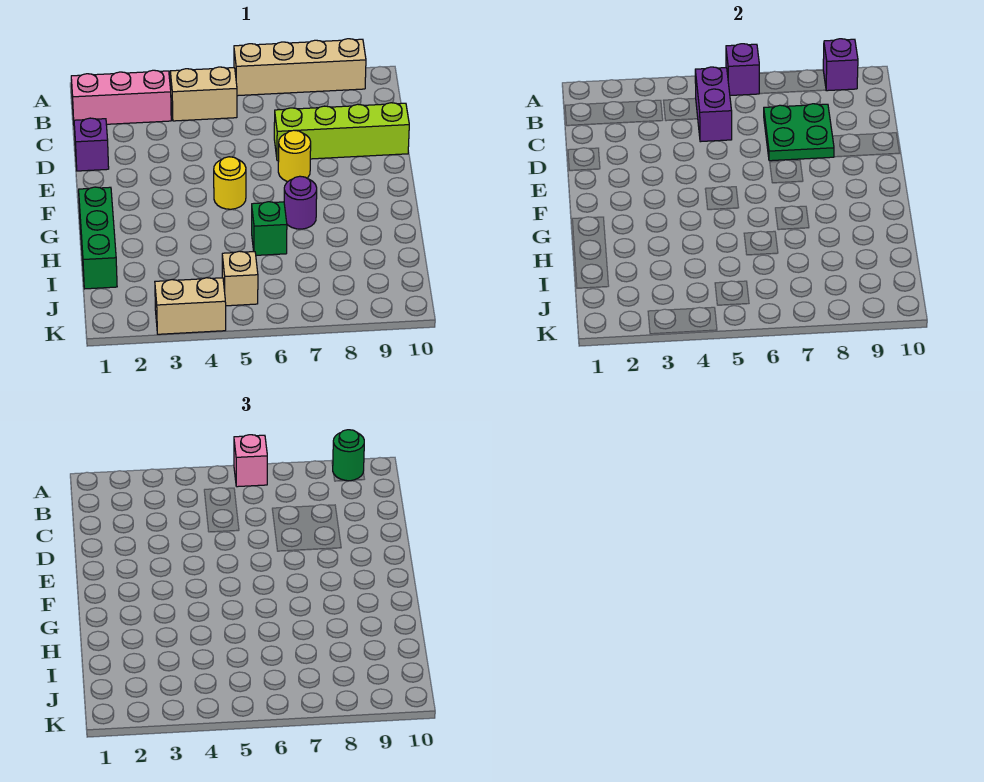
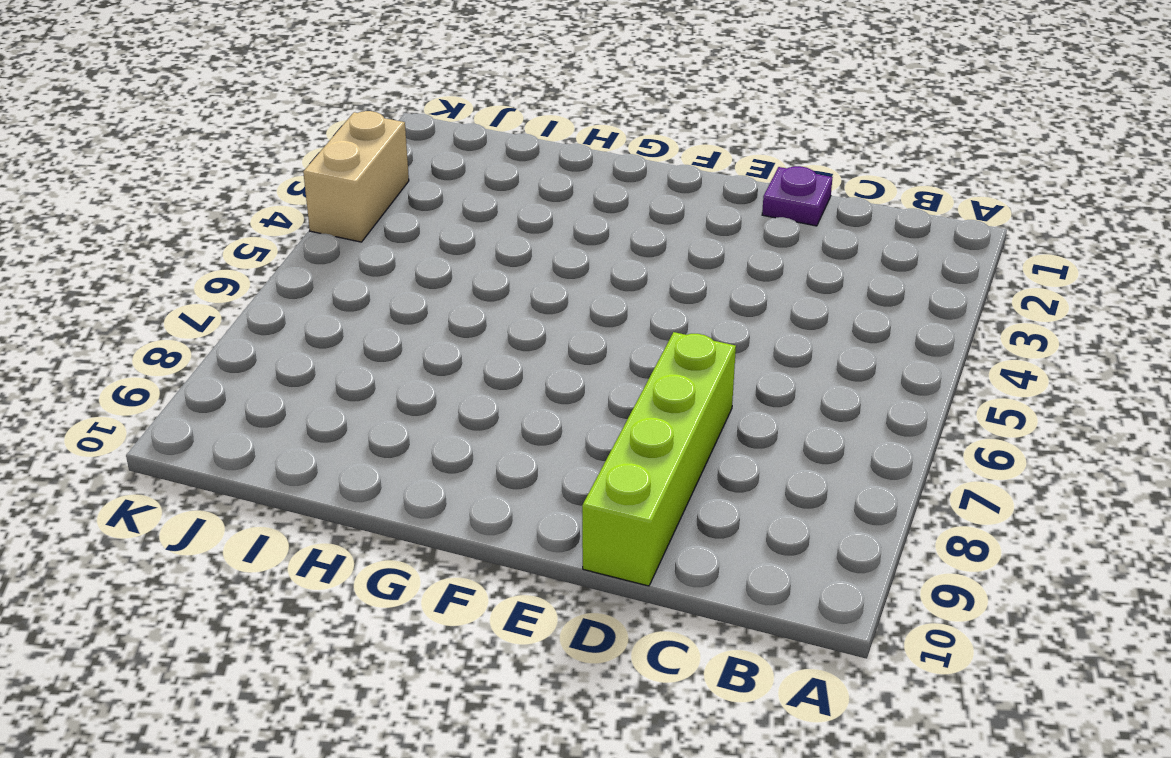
purple plate D1 level 1 -> purple brick D1 level 1
none -> tan brick A6:A9 level 1
none -> pink brick B1:B3 level 1
none -> tan brick B4:B5 level 1

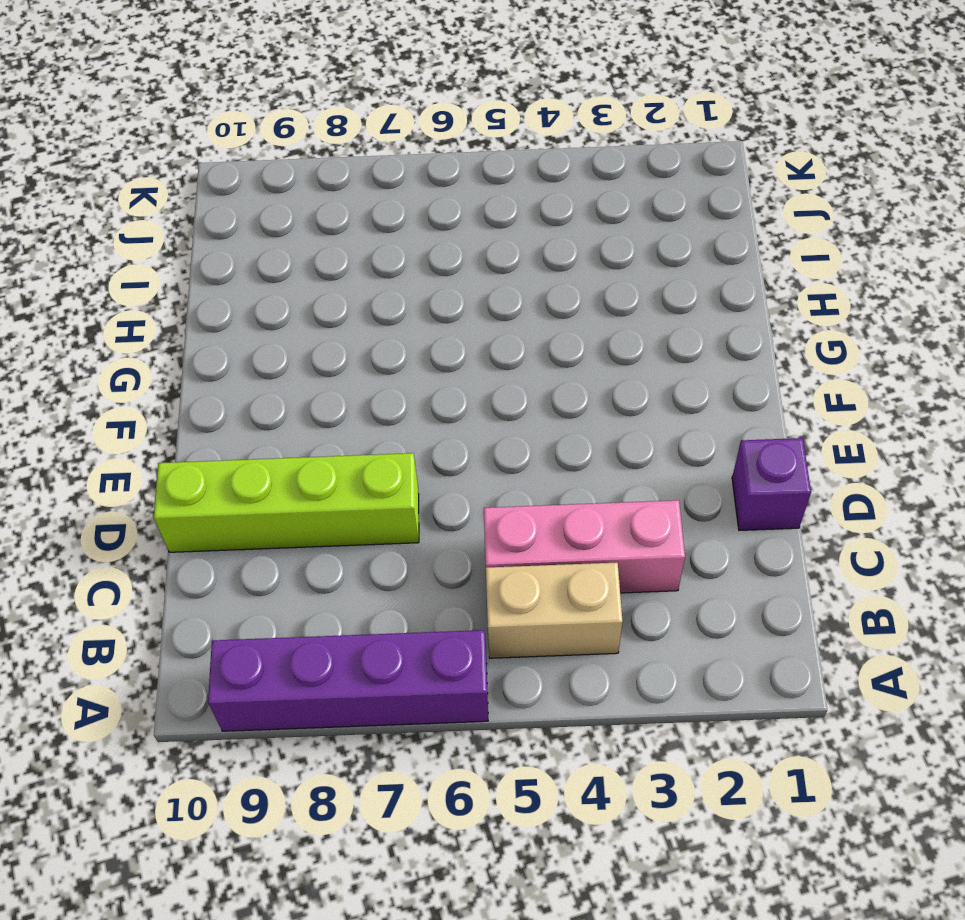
purple brick A6:A9 level 1 -> tan brick A6:A9 level 1
pink brick C3:C5 level 1 -> pink brick B1:B3 level 1
none -> yellow round brick E7 level 1
none -> yellow round brick F5 level 1
none -> green brick G1:I1 level 1

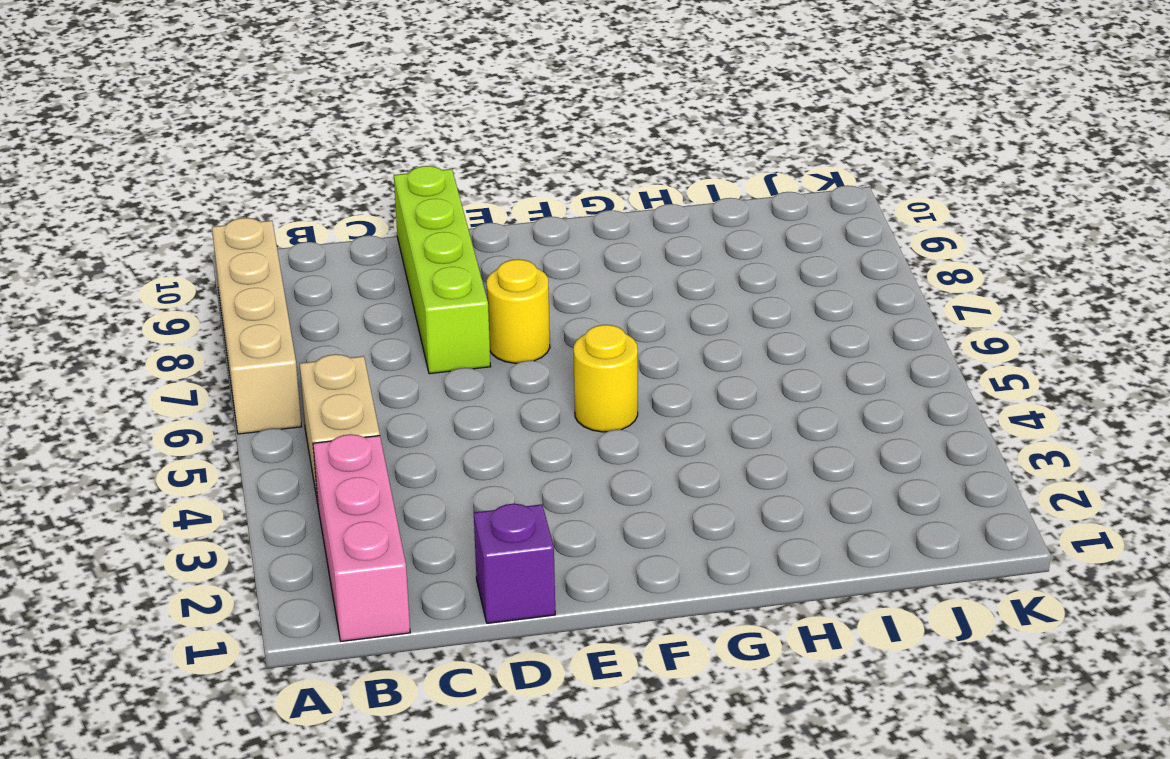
none -> green brick G1:I1 level 1
none -> purple round brick G7 level 1
none -> green brick H6 level 1

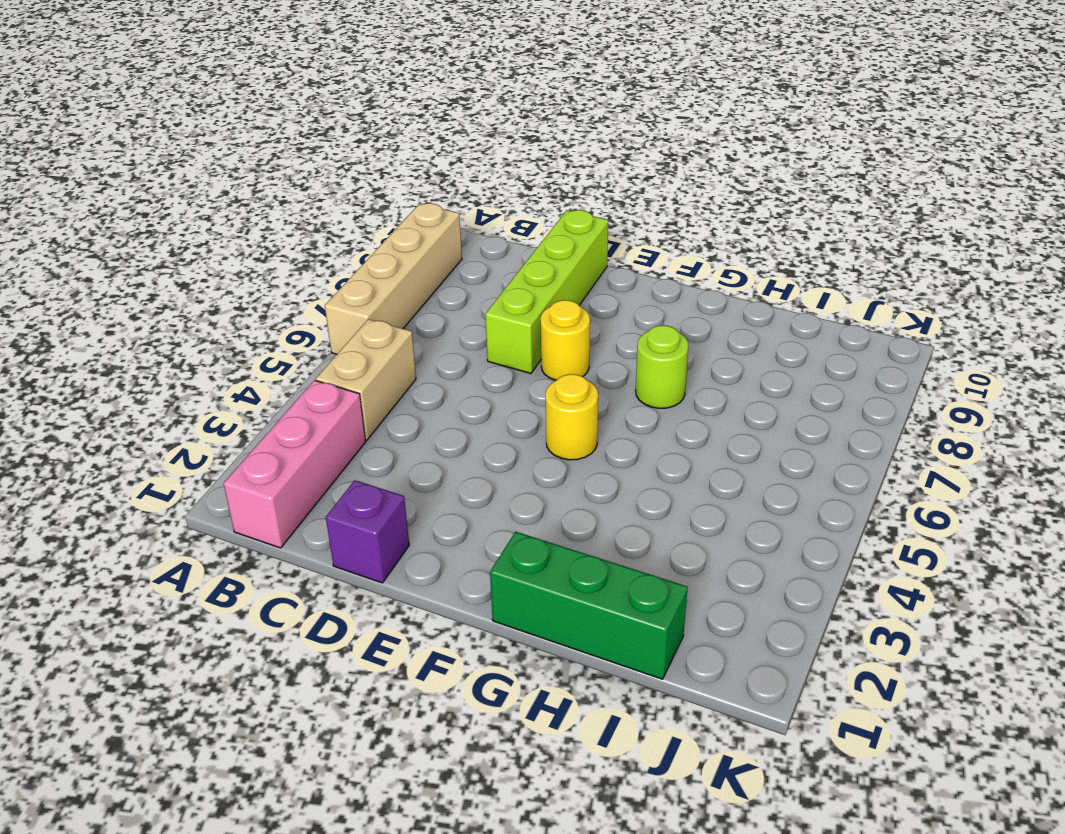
lime round brick G7 level 1 -> purple round brick G7 level 1
none -> green brick H6 level 1
none -> tan brick J5 level 1
none -> tan brick K3:K4 level 1

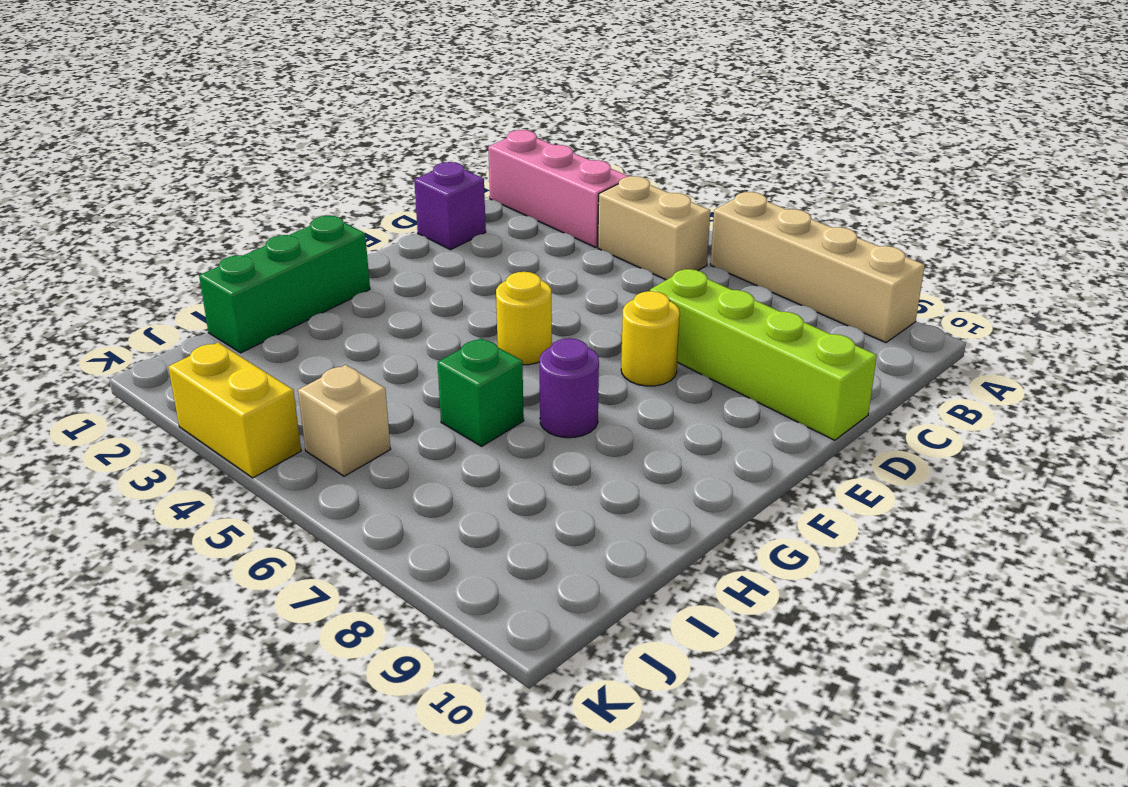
yellow brick K3:K4 level 1 -> tan brick K3:K4 level 1
none -> purple brick A6 level 2
none -> purple brick A9 level 2
none -> purple brick B5:C5 level 2

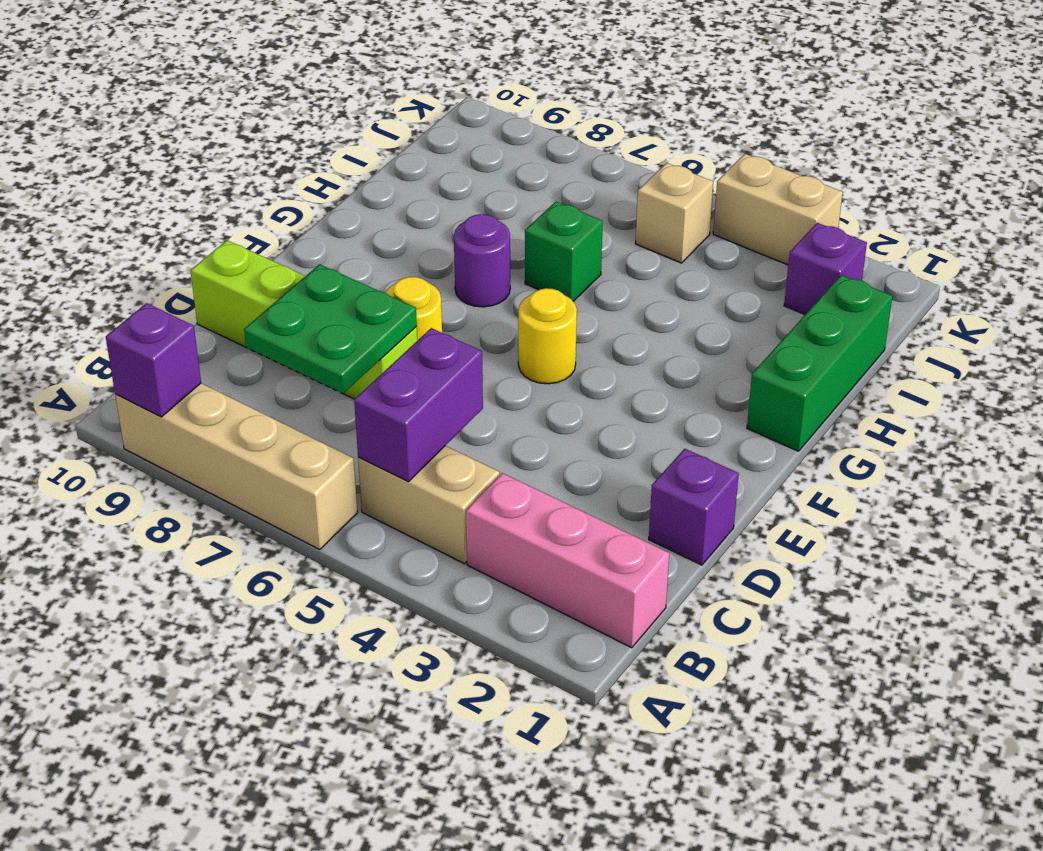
purple brick J2 level 1 -> purple brick A6 level 2
none -> pink brick A6 level 3
none -> green round brick A9 level 3

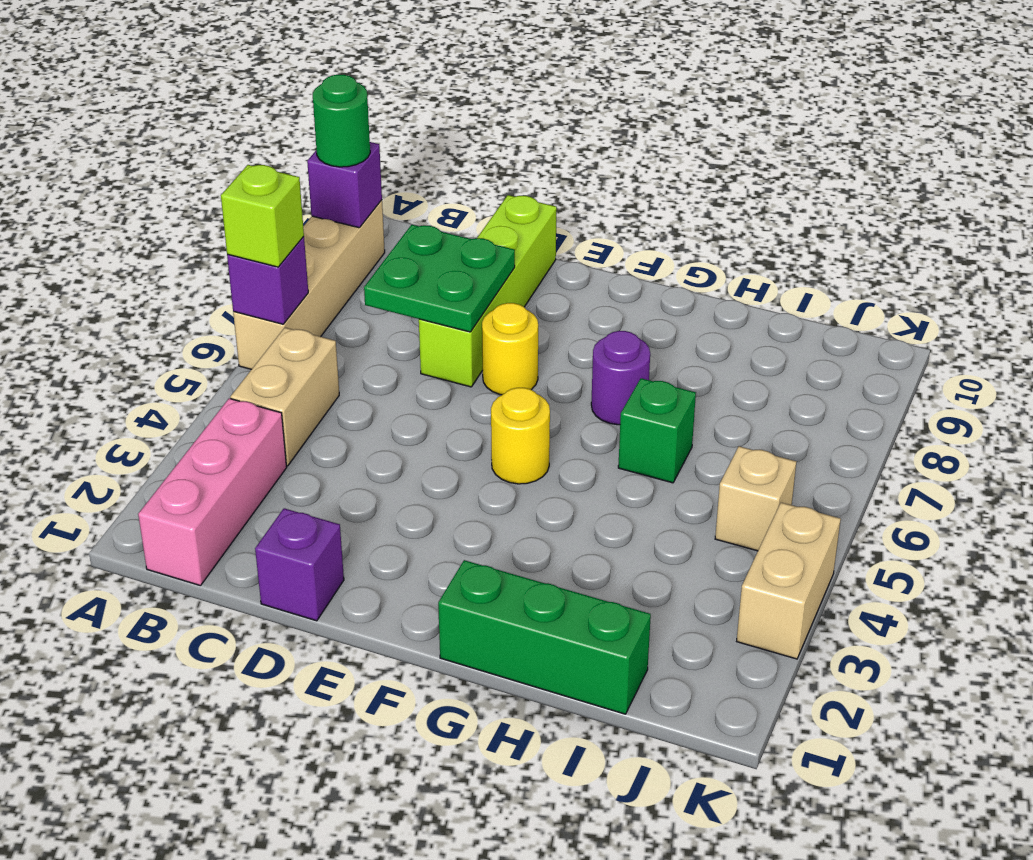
lime brick A6 level 3 -> pink brick A6 level 3
none -> purple brick B5:C5 level 2

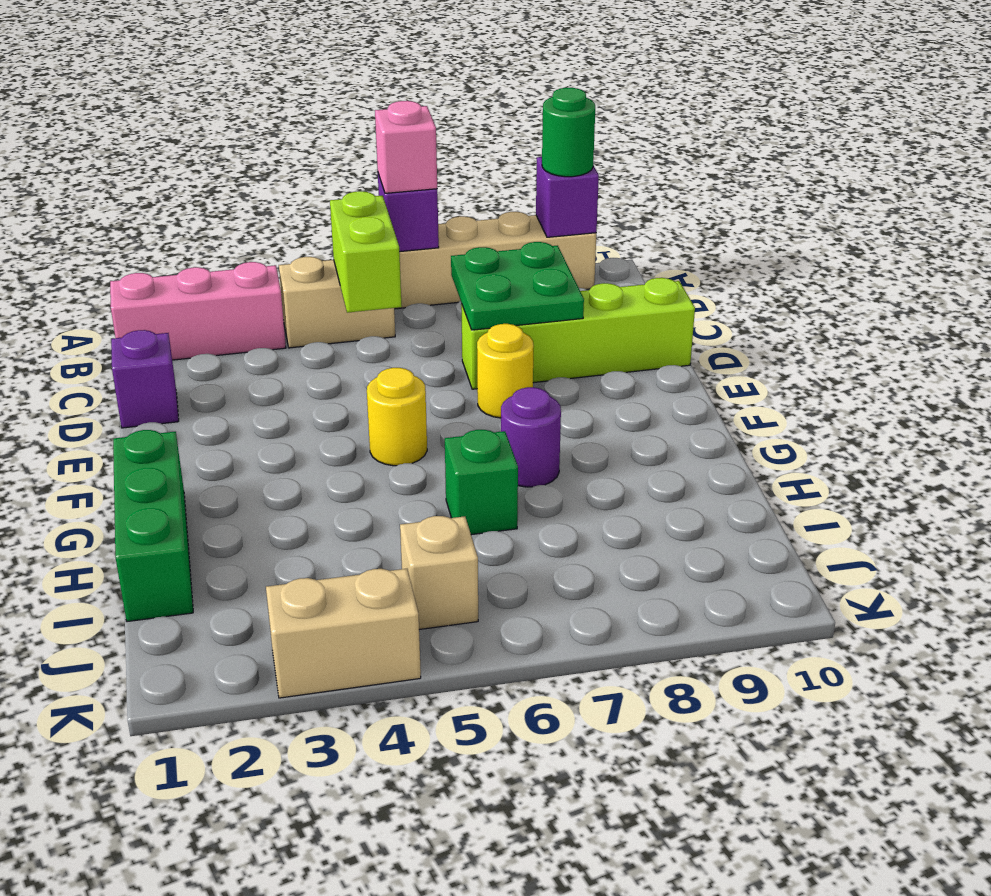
lime brick B5:C5 level 2 -> purple brick B5:C5 level 2

